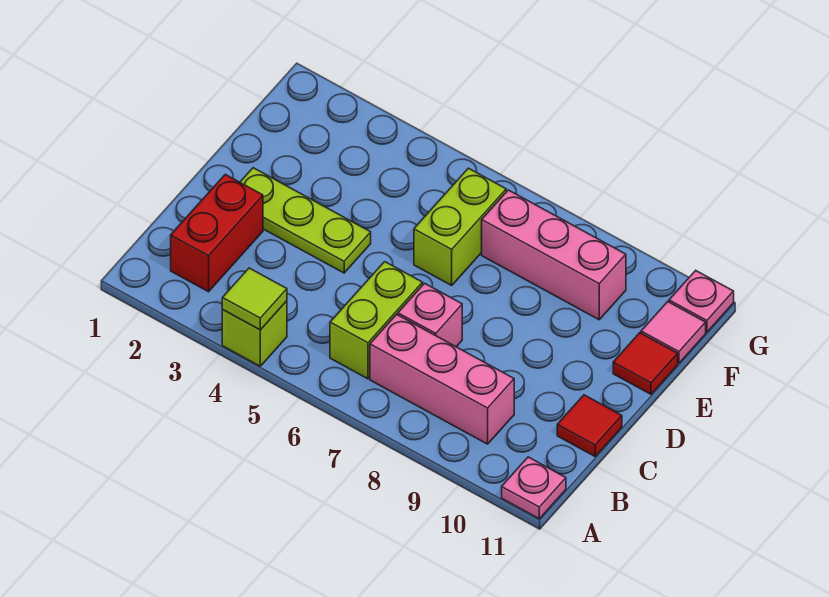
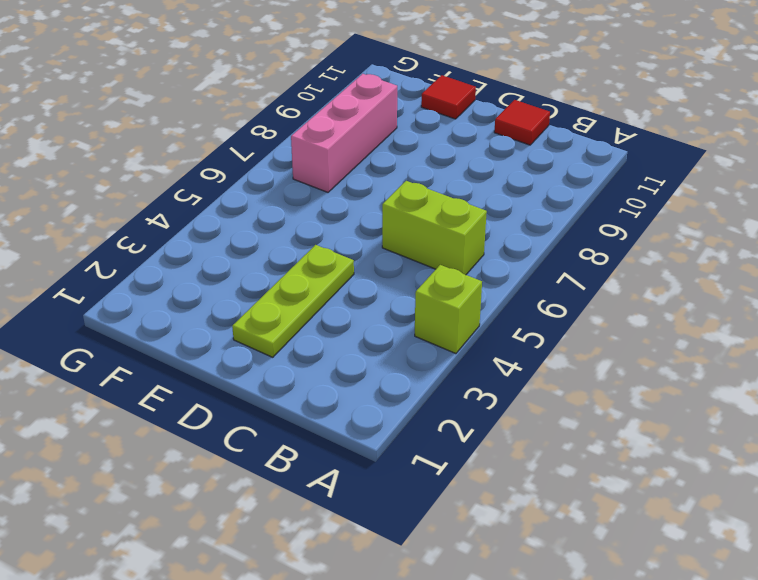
none -> pink plate A11 level 1
none -> red brick B2:C2 level 1
none -> pink brick B7:B9 level 1

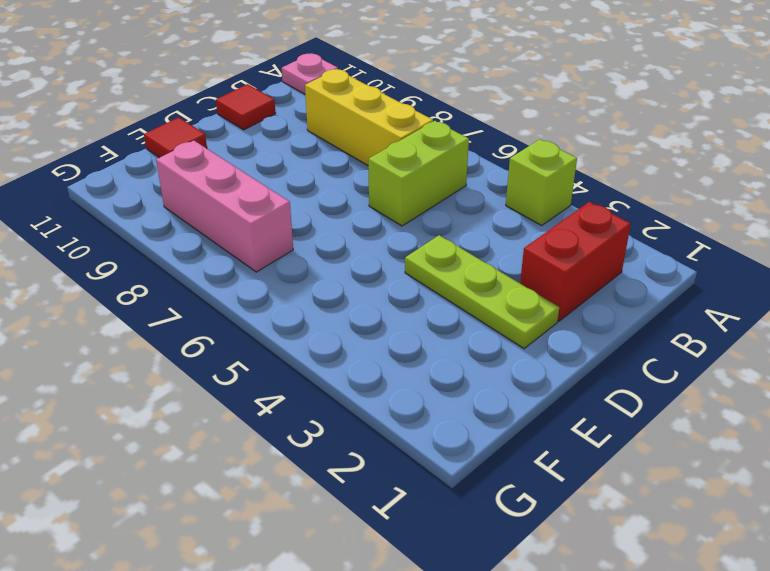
yellow brick B7:B9 level 1 -> pink brick B7:B9 level 1
none -> pink brick C7 level 1
none -> lime brick E6:F6 level 1
none -> pink tile F11 level 1

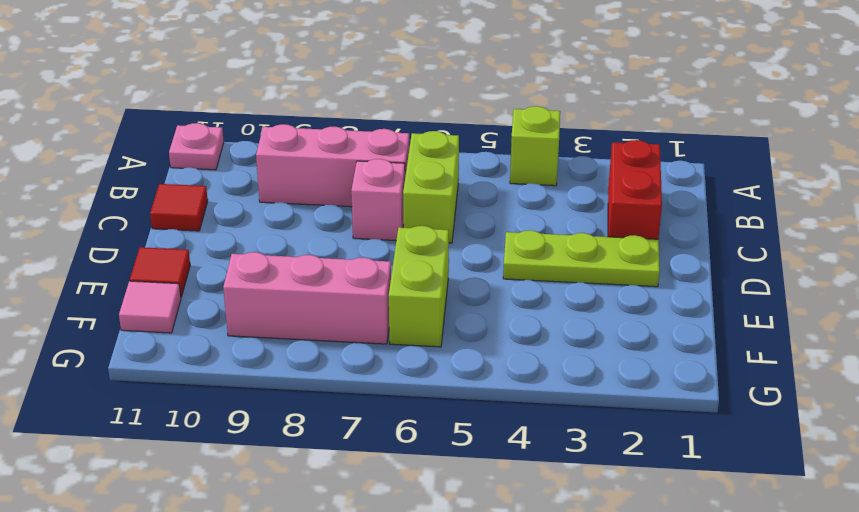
none -> pink plate G11 level 1
none -> lime tile A4 level 2

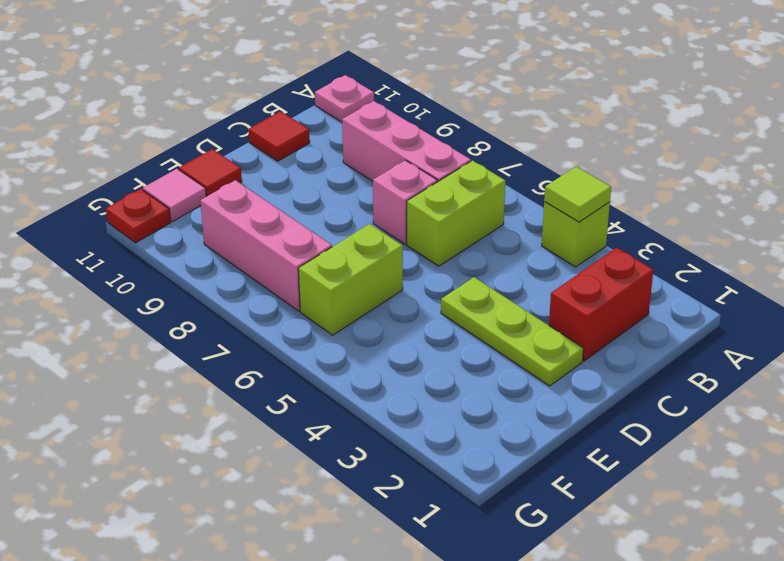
red plate G11 level 1 -> pink plate G11 level 1

